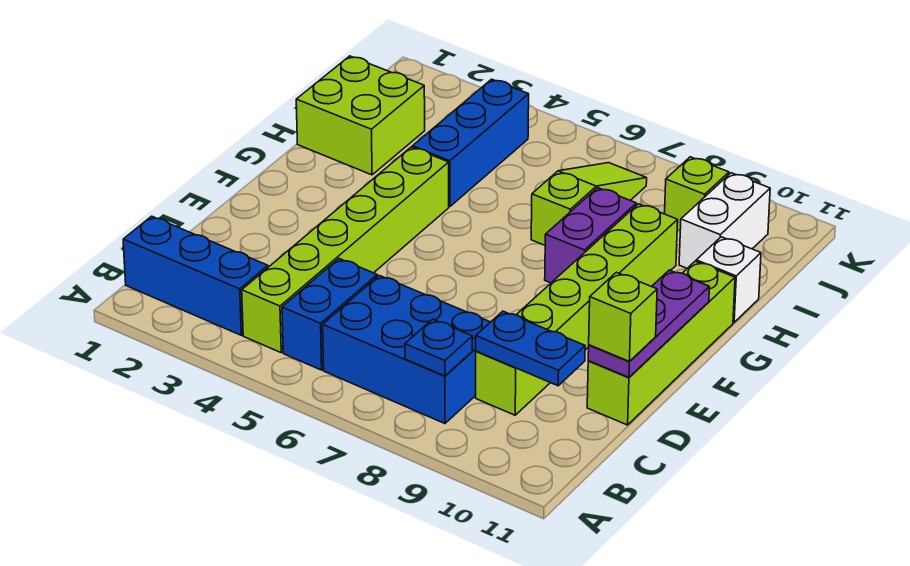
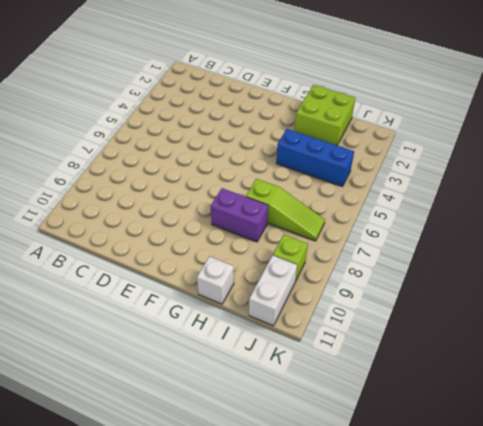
white brick J10:J11 level 1 -> white brick I10:J10 level 1
none -> blue brick B1:B3 level 1
none -> lime brick B4:G4 level 1
none -> blue brick B5:C5 level 1

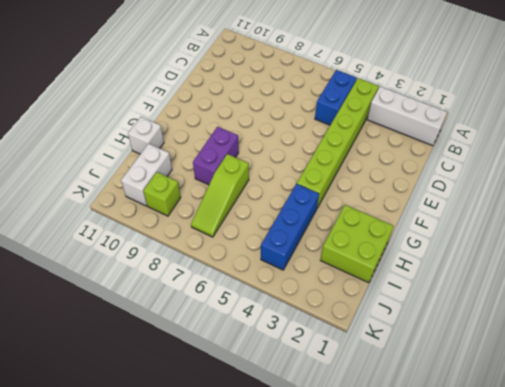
white brick B1:B3 level 1 -> blue brick B1:B3 level 1
none -> blue brick B6:C8 level 1
none -> lime brick C9:H9 level 1
none -> lime brick D11:G11 level 1

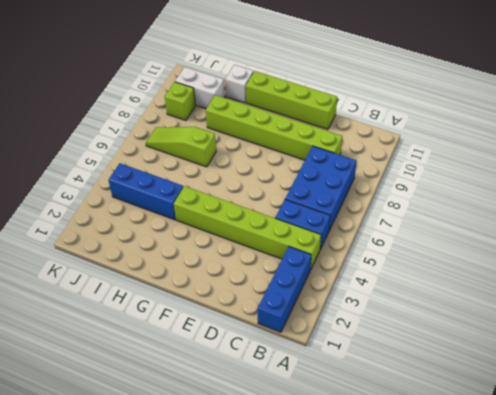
none -> purple brick G8:H8 level 1
none -> lime brick H1:I2 level 1
none -> blue plate B8 level 2

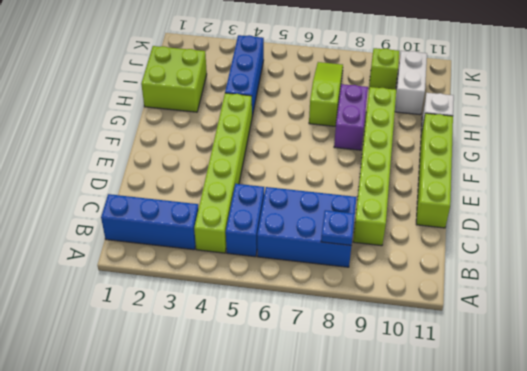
none -> blue plate C9:C10 level 2
none -> purple plate D11:F11 level 2
none -> lime brick D11 level 3

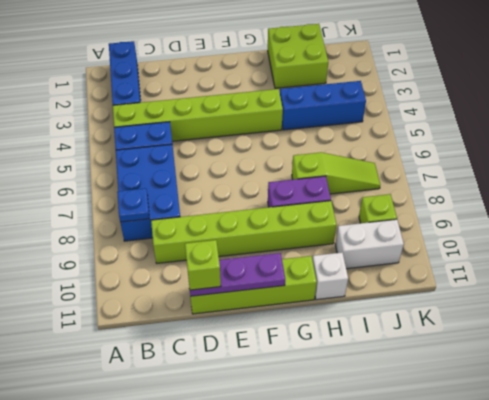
none -> blue plate C9:C10 level 2

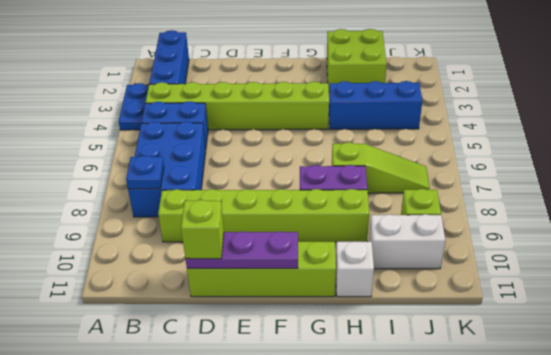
blue plate A3:A4 level 1 -> blue plate C9:C10 level 2

